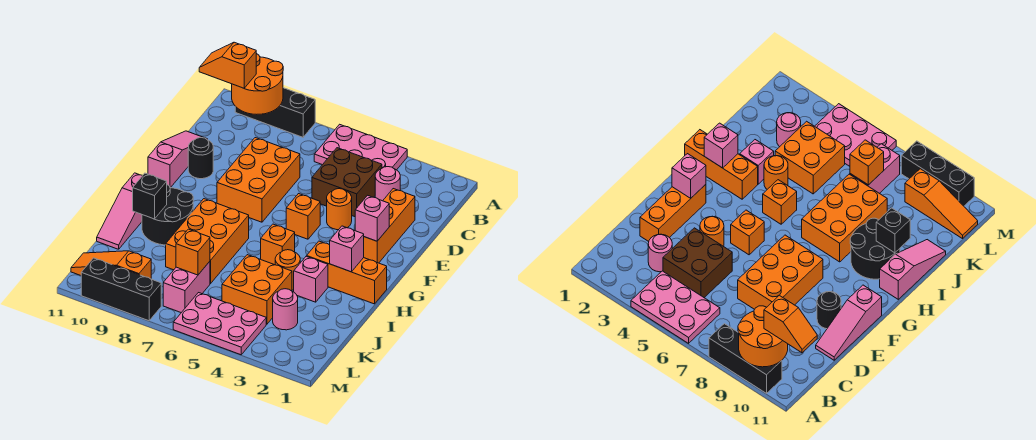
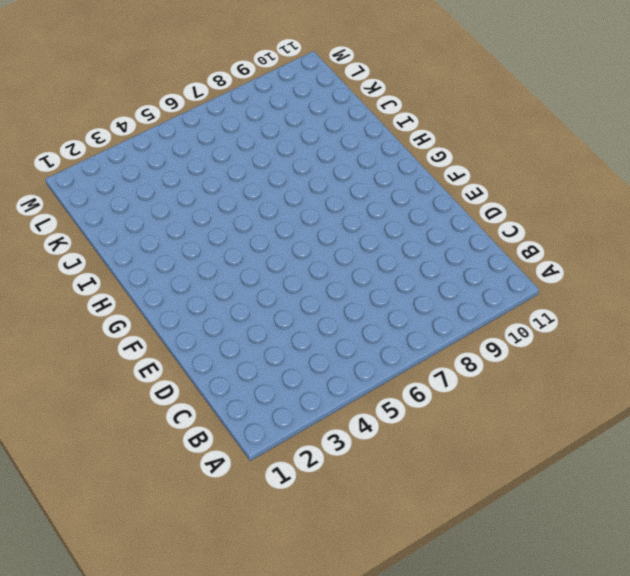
none -> pink plate A4:B6 level 1
none -> black brick A8:A10 level 1
none -> pink round brick C3 level 1

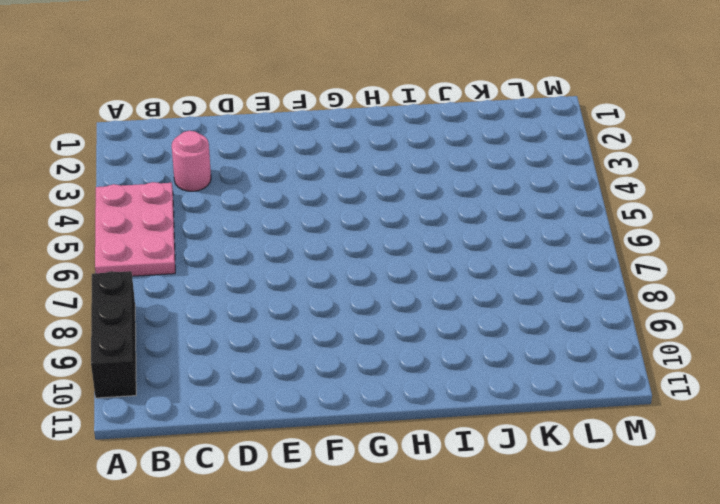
none -> brown brick C4:D5 level 1
none -> orange brick D2:F2 level 1
none -> orange brick D7:F8 level 1

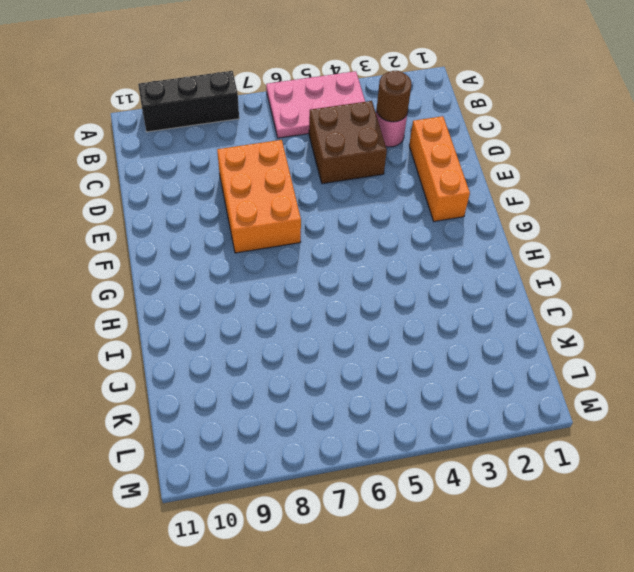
brown round brick C3 level 2 -> none
none -> pink slope D11:F11 level 1 top F
none -> orange round brick E4 level 1
none -> black round brick E10 level 1

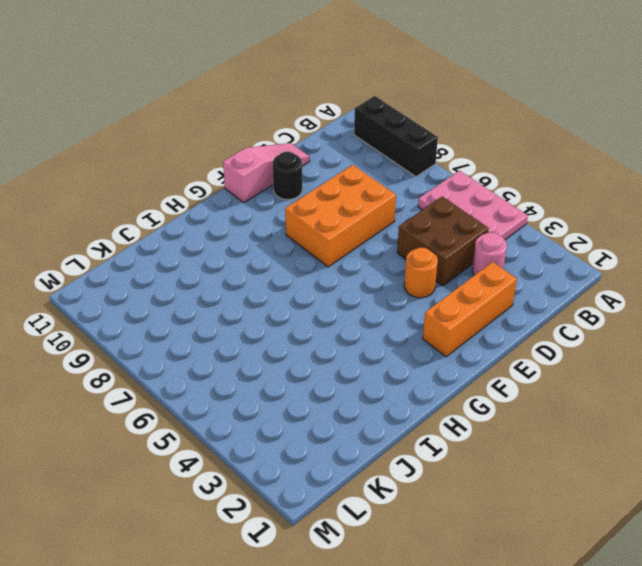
none -> orange brick F5 level 1
none -> orange brick H1:H3 level 1
none -> orange brick H5 level 1

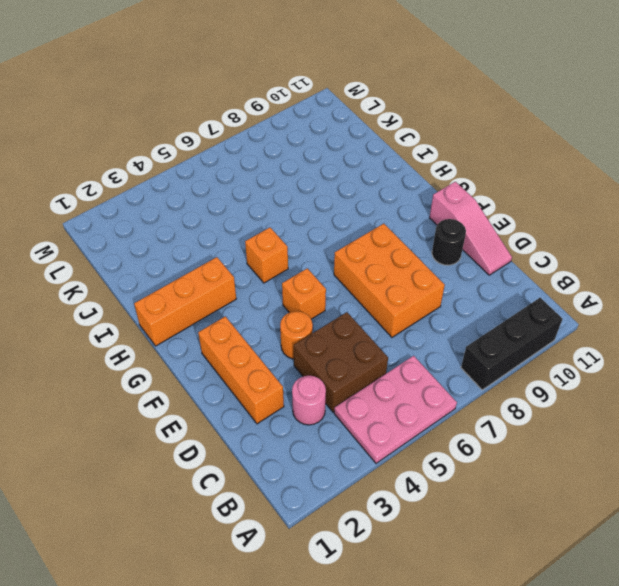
none -> orange brick H7:J8 level 1
none -> black round brick H9:I10 level 1
none -> pink slope H11:J11 level 1 top H

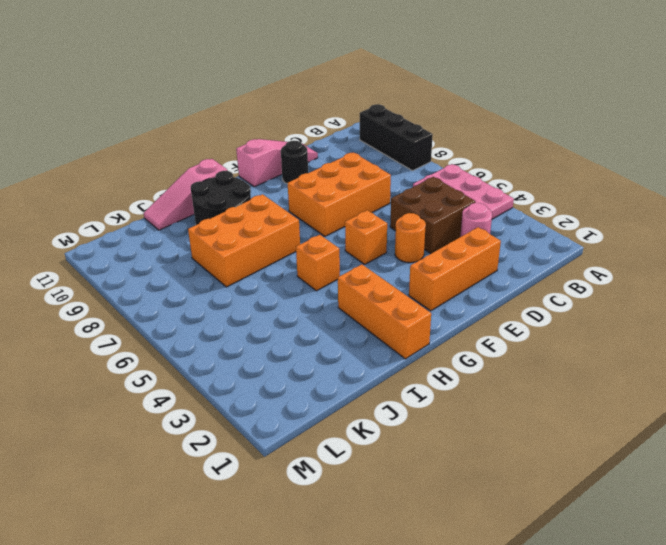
none -> pink brick I3 level 1
none -> orange round brick I4 level 1
none -> orange brick J4:K5 level 1

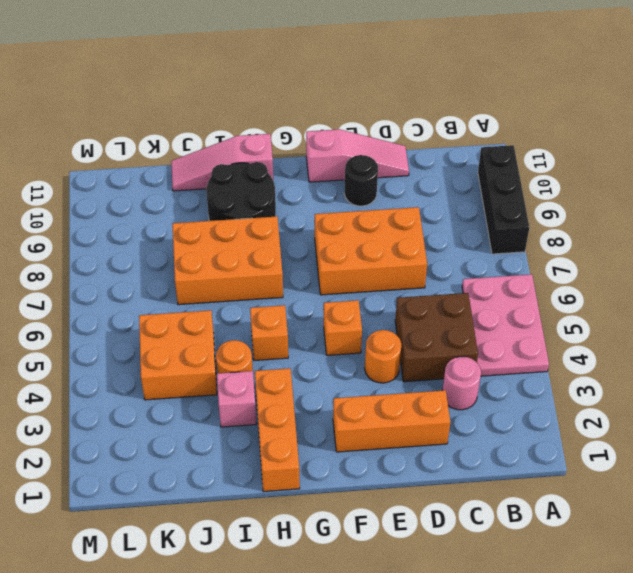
none -> pink round brick K3 level 1
none -> pink brick K7:L7 level 1
none -> pink plate L4:M6 level 1

